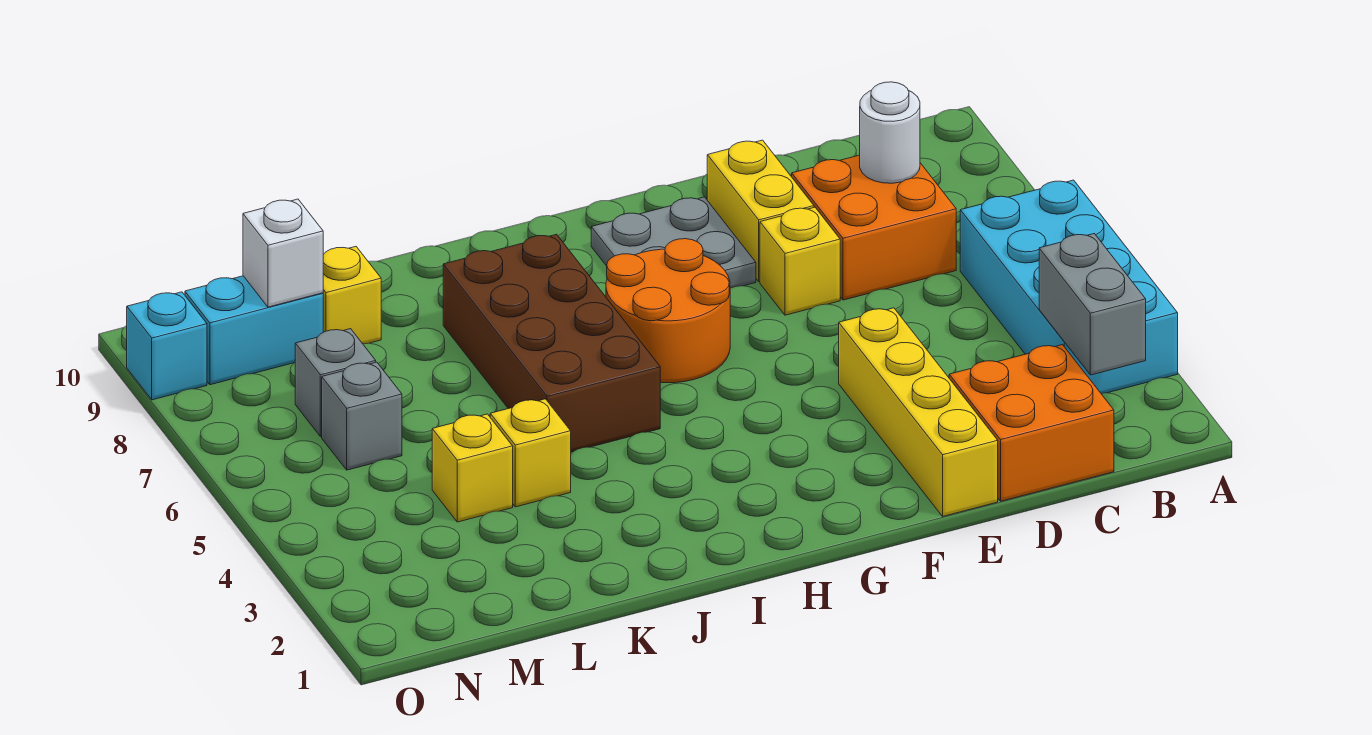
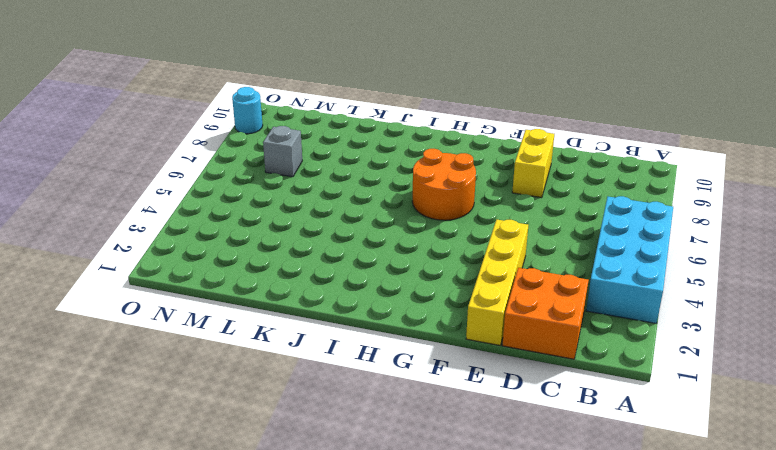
cyan round brick O9 level 1 -> cyan brick O9 level 1
none -> orange brick C7:D8 level 1
none -> yellow brick E7 level 1
none -> grey plate F8:G9 level 1

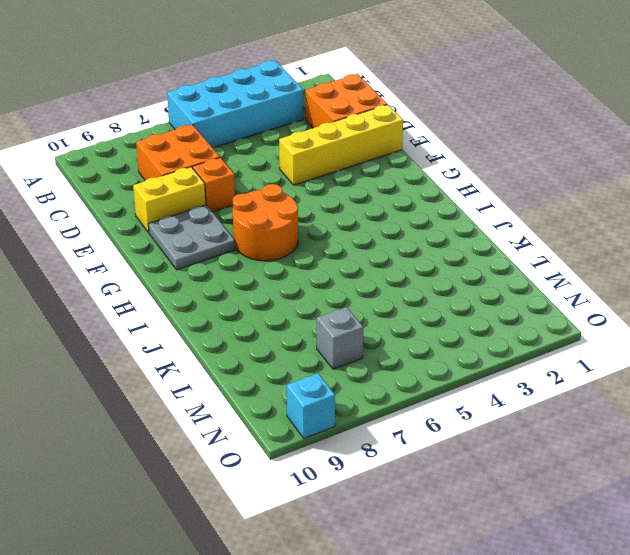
orange brick E7 level 1 -> yellow brick E7 level 1
none -> brown brick I5:J8 level 1
none -> yellow brick K4 level 1
none -> yellow brick L4 level 1

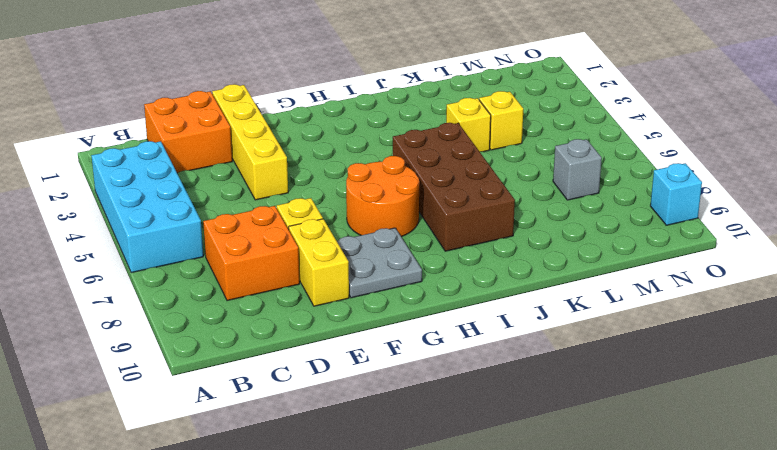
none -> yellow brick L9 level 1
none -> grey brick M6 level 1
none -> cyan brick M9:N9 level 1

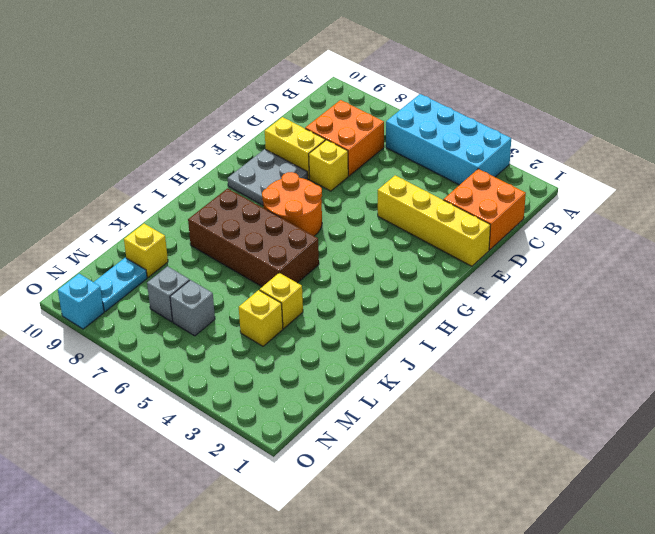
cyan plate M9:N9 level 1 -> cyan brick M9:N9 level 1
none -> grey brick B2:B3 level 2
none -> white round brick C8 level 2
none -> white brick M9 level 2

